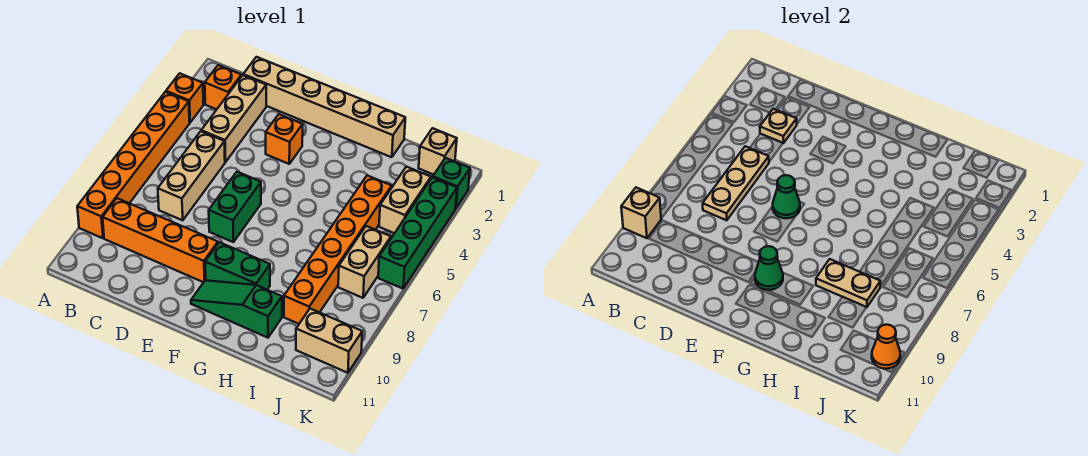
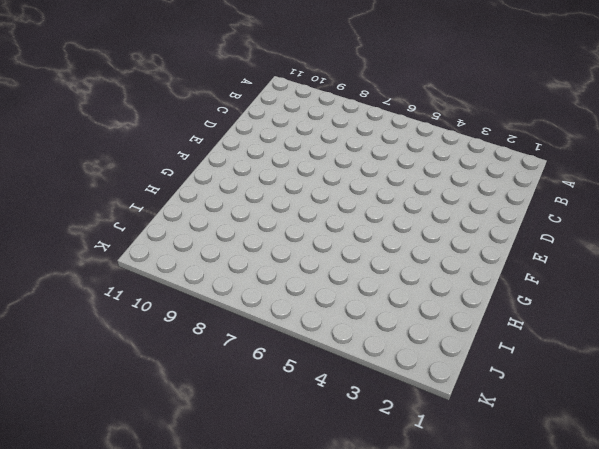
none -> orange brick A3 level 1
none -> orange brick A4:A9 level 1
none -> orange brick B2 level 1

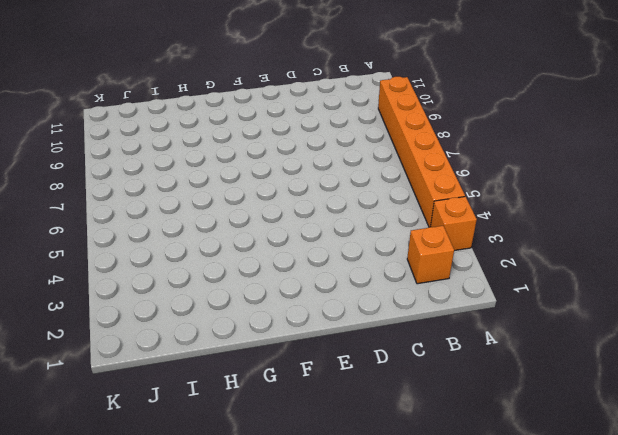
none -> orange brick B9:E9 level 1
none -> tan brick C1:H1 level 1
none -> tan brick C2:C4 level 1

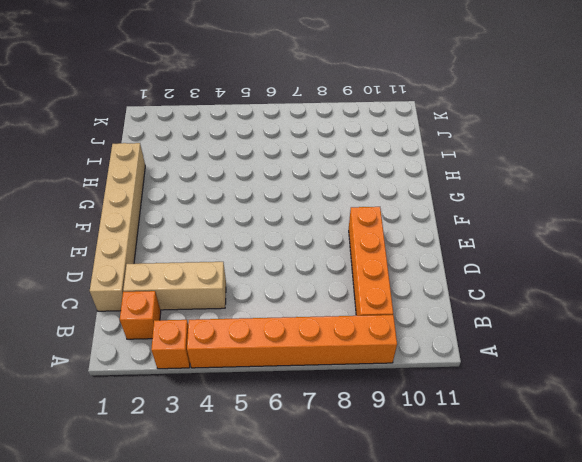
none -> tan brick C5:C7 level 1
none -> orange brick E3 level 1
none -> green brick E6:E7 level 1

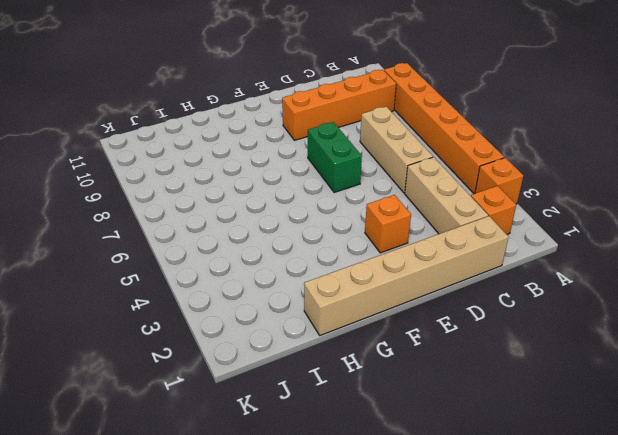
none -> green brick F9:G9 level 1
none -> green slope F10:H10 level 1 top H
none -> orange brick I4:I9 level 1

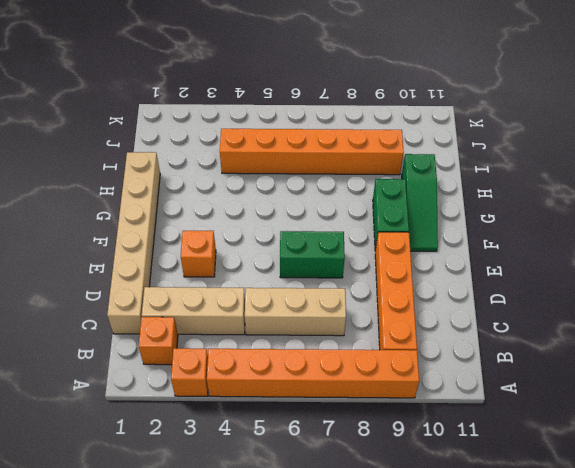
none -> tan brick J1 level 1
none -> tan brick J3:J4 level 1
none -> tan brick J6:J7 level 1

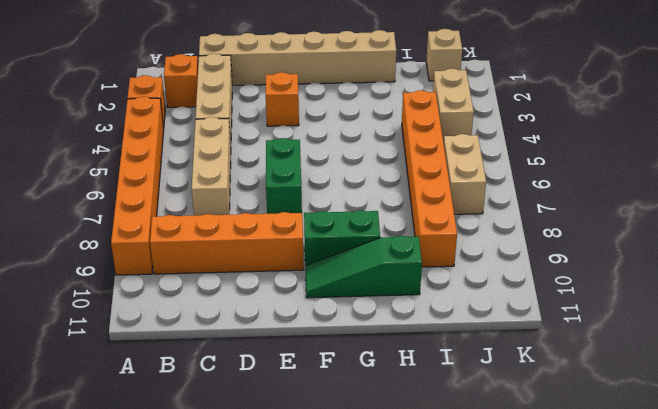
none -> tan brick J10:K10 level 1
none -> green brick K2 level 1
none -> green brick K3:K6 level 1

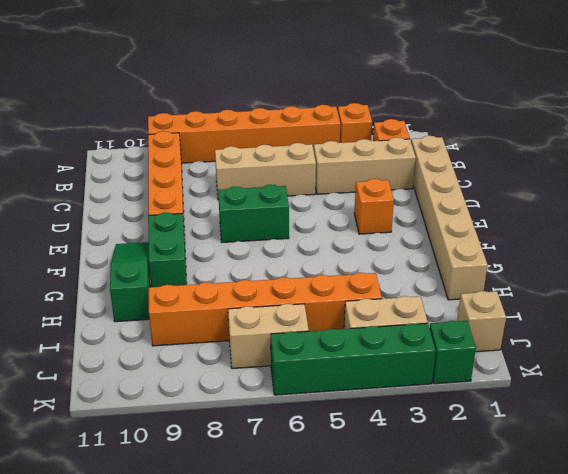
none -> tan brick J10:K10 level 1
none -> tan brick A9 level 2
none -> tan plate C3 level 2

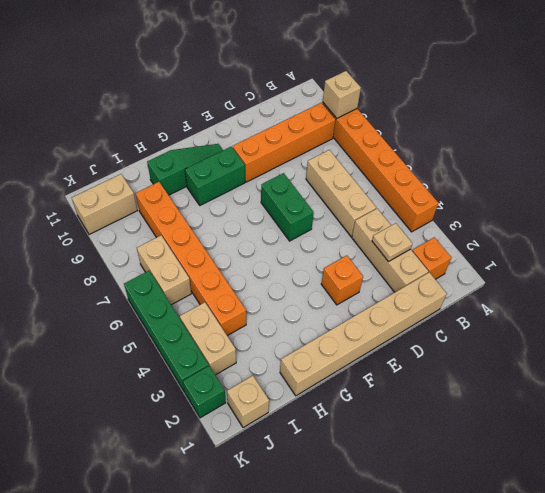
none -> orange brick A3 level 1
none -> tan plate C5:C7 level 2
none -> green cone E6 level 2

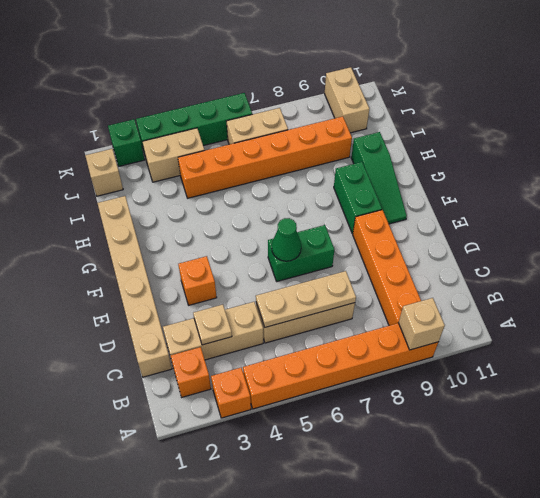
none -> green cone F9 level 2
none -> tan plate H8:I8 level 2
none -> orange cone K10 level 2

